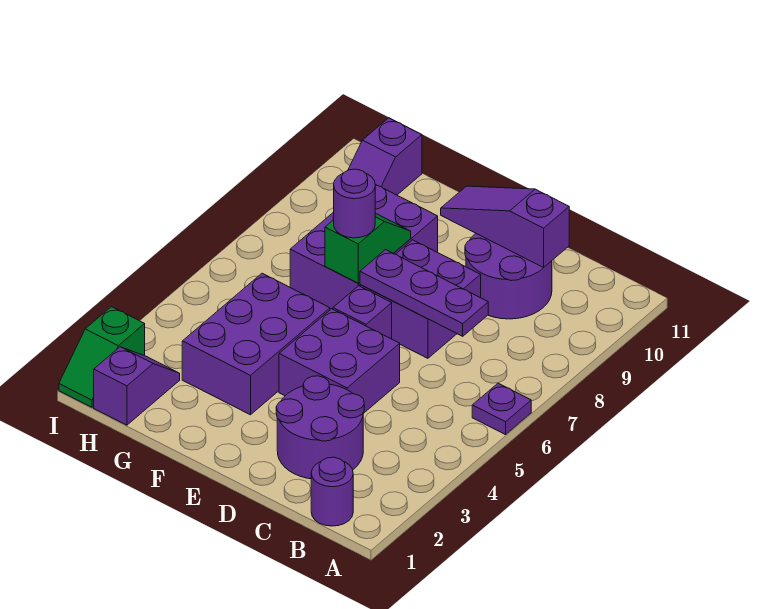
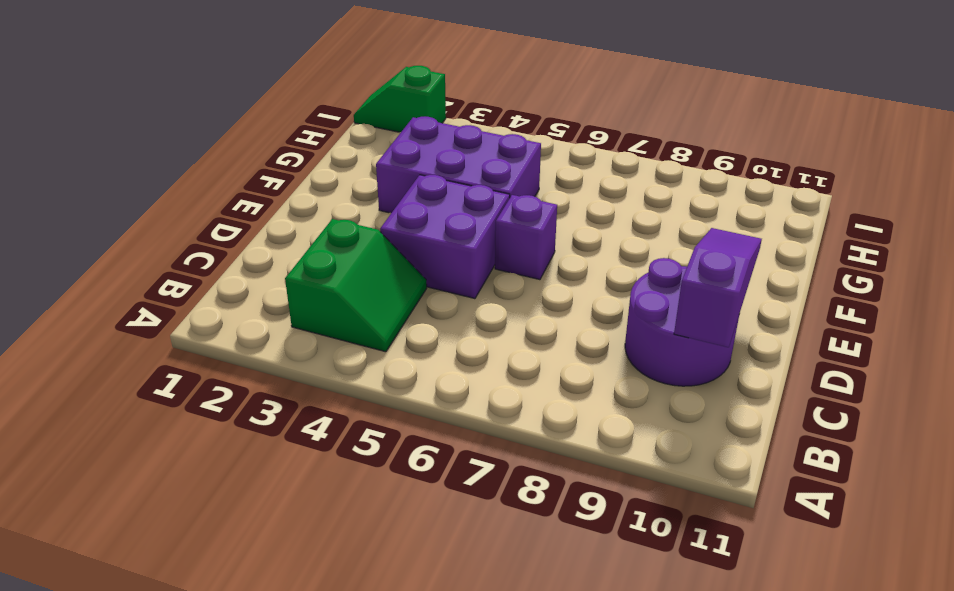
green slope B3:C4 level 1 top 3 -> purple round brick C2:D3 level 1
none -> purple plate A6 level 1
none -> purple round brick B1 level 1
none -> purple brick D7:E8 level 1

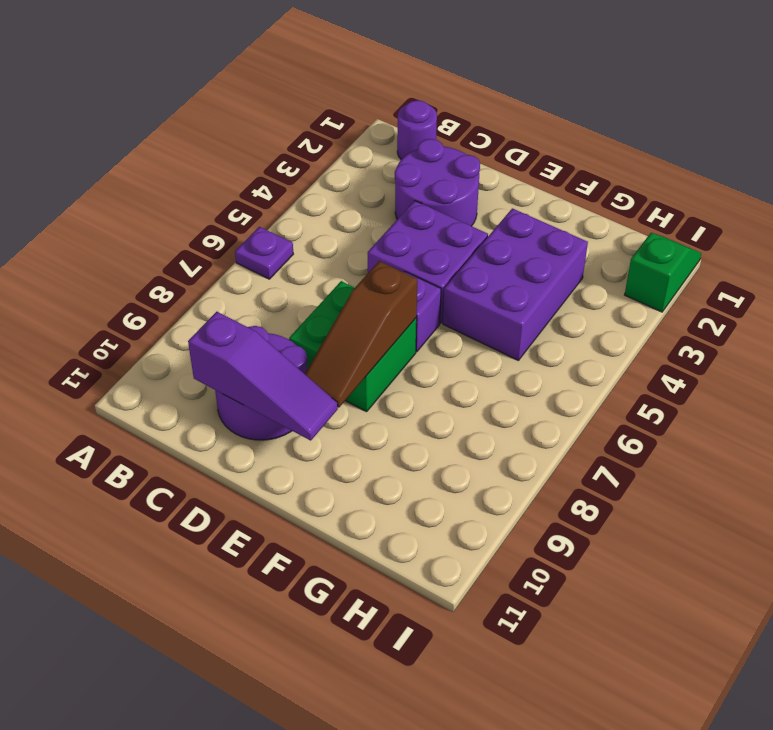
green brick D7:E8 level 1 -> purple brick D7:E8 level 1
brown slope E7:E9 level 2 top 7 -> purple plate C7:E7 level 2
none -> purple brick F7:G9 level 1
none -> purple slope H1:H2 level 1 top 1
none -> purple slope H10:H11 level 1 top 11

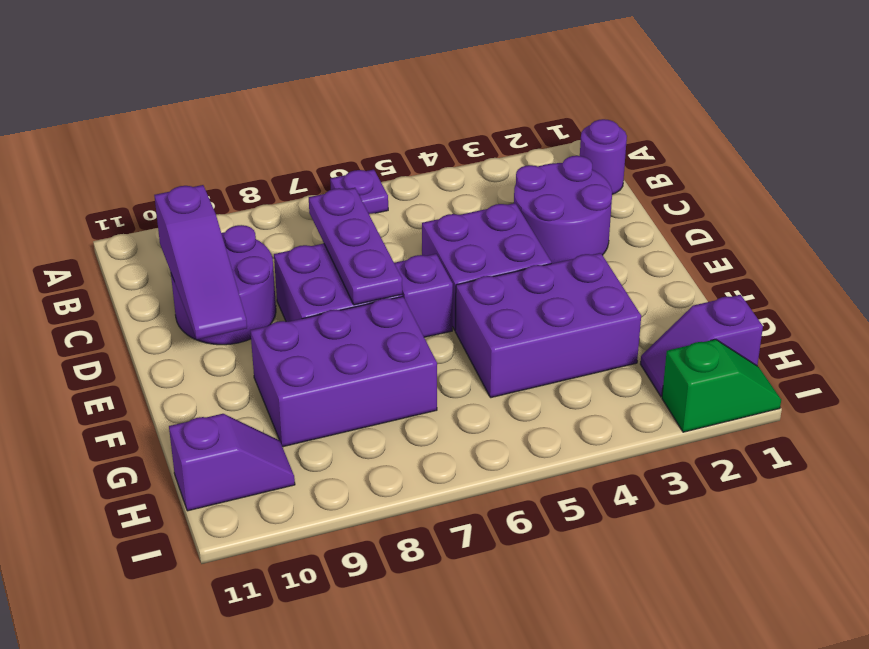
none -> green slope F7:F8 level 2 top 7
none -> purple round brick F7 level 3

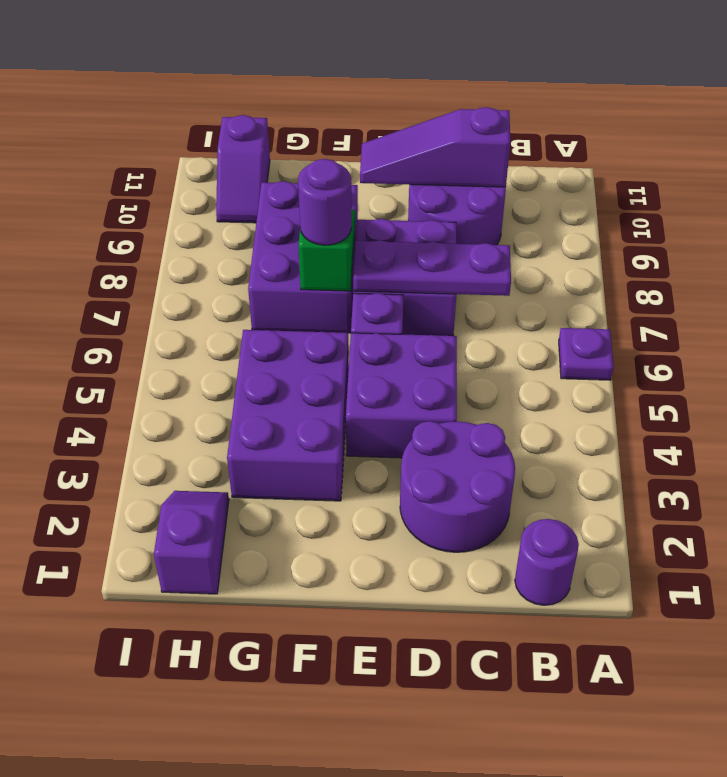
none -> green slope I1:I2 level 1 top 2

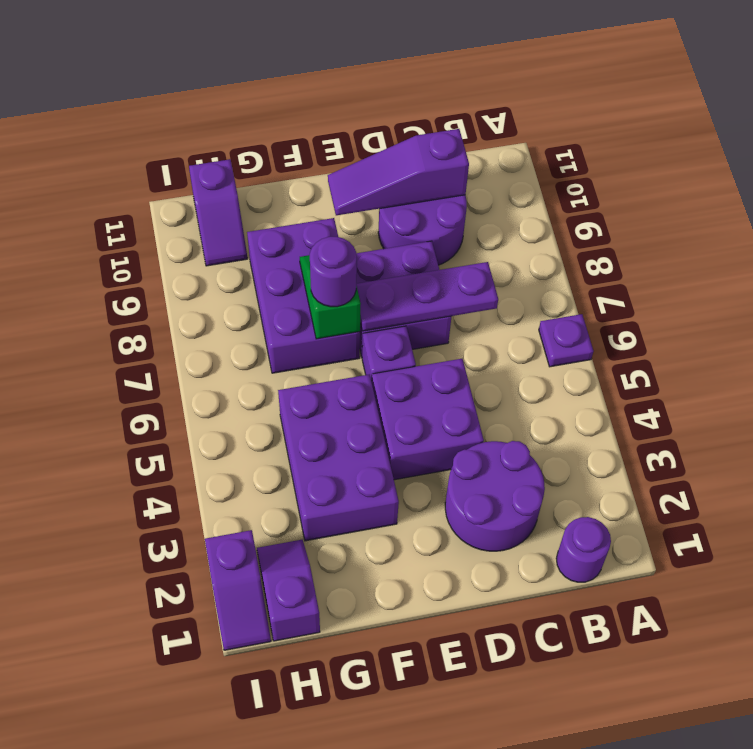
purple slope I1:I2 level 1 top 2 -> green slope I1:I2 level 1 top 2

